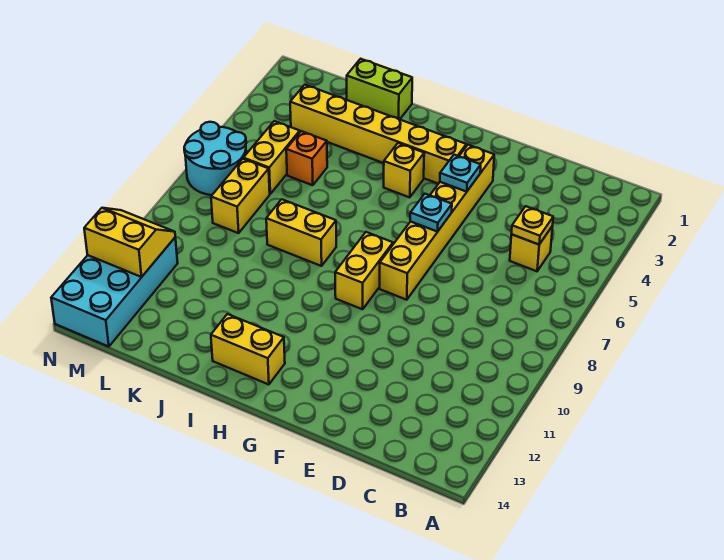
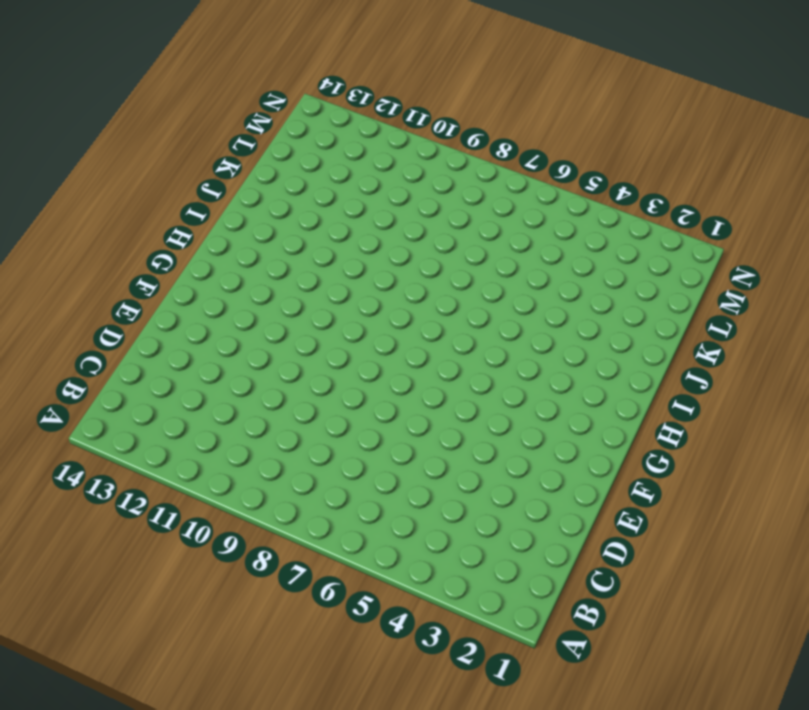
none -> yellow brick C5 level 1
none -> yellow brick F3:F8 level 1
none -> yellow brick G3:L3 level 1

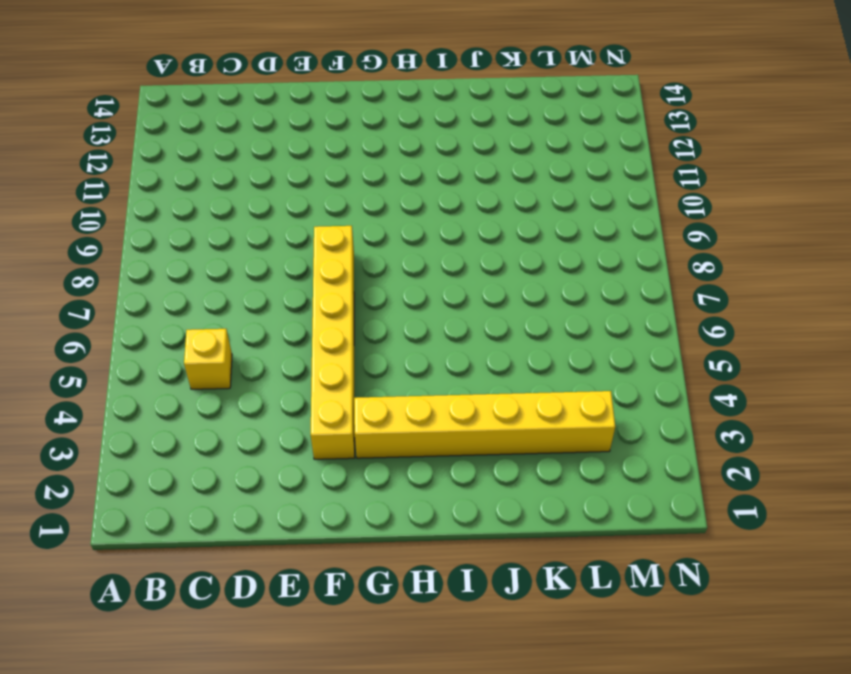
none -> yellow brick G8:G9 level 1
none -> yellow brick H4 level 1
none -> yellow brick H13:I13 level 1

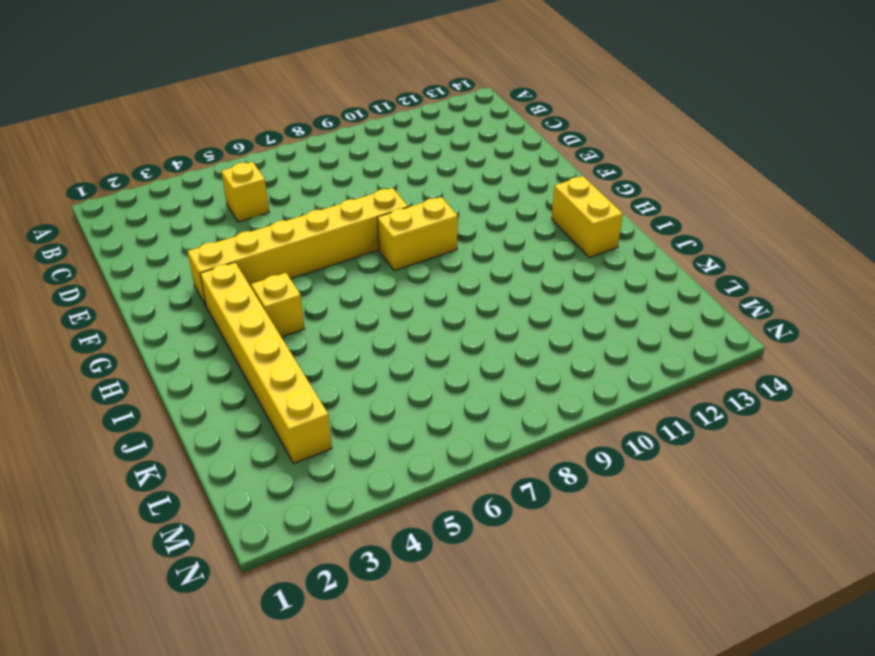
none -> yellow brick I8:J8 level 1
none -> lime brick J1:K1 level 1
none -> orange brick K5 level 1

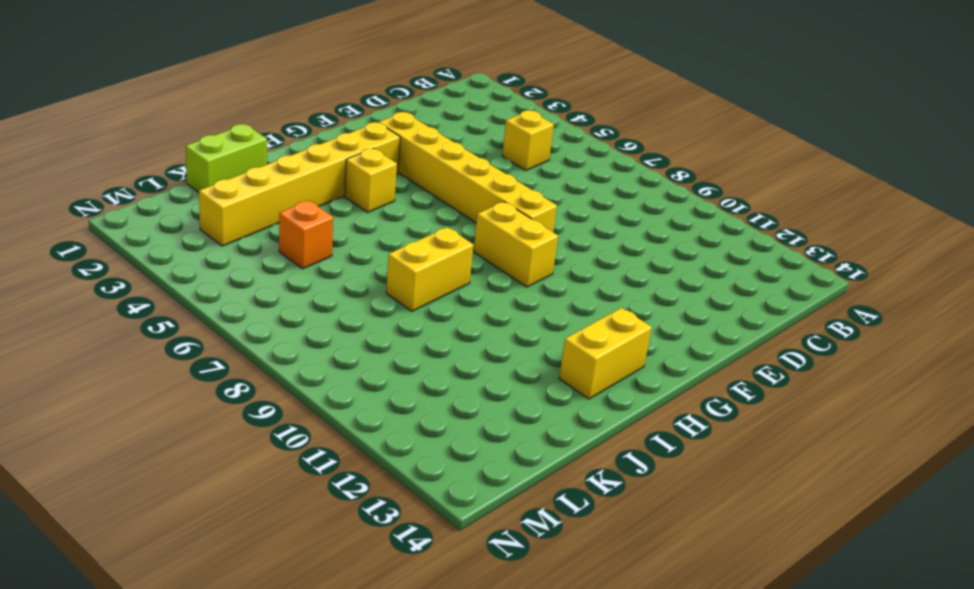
none -> yellow brick L5:L6 level 1
none -> yellow brick L7:L8 level 1
none -> cyan round brick M6:N7 level 1

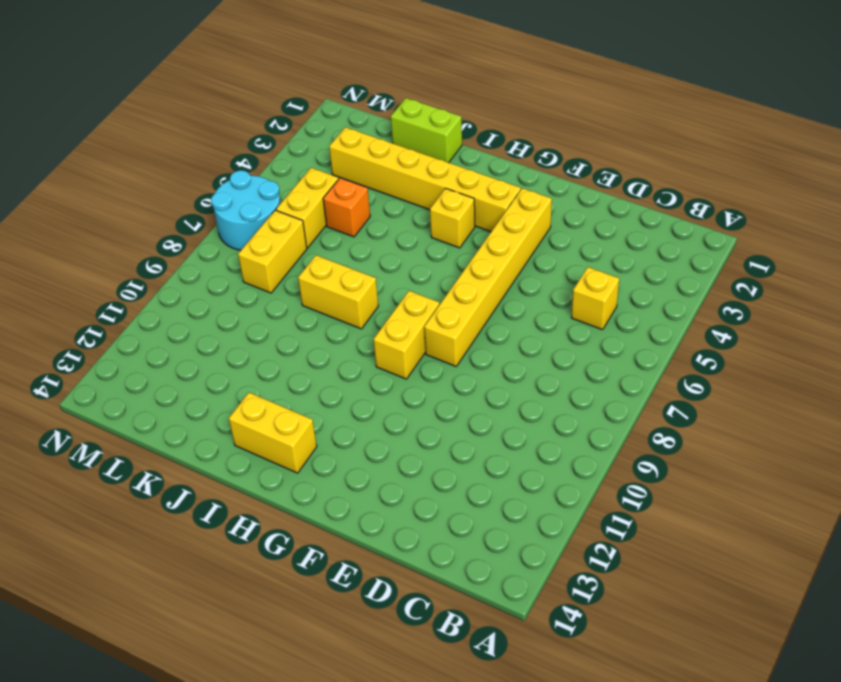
none -> cyan brick M11:N14 level 1
none -> yellow plate C5 level 2
none -> cyan plate F4 level 2

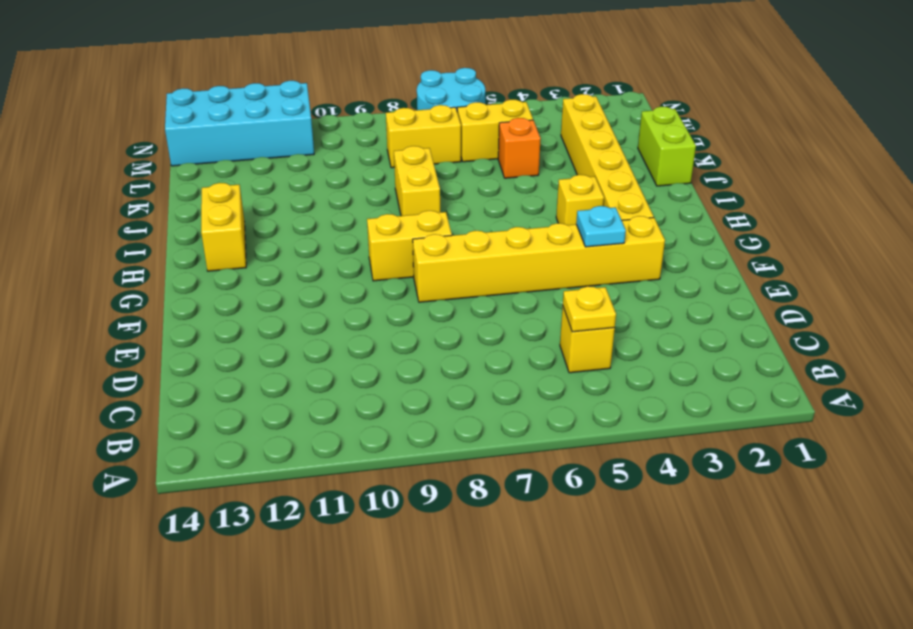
none -> cyan plate F6 level 2
none -> yellow slope M11:N12 level 2 top 12

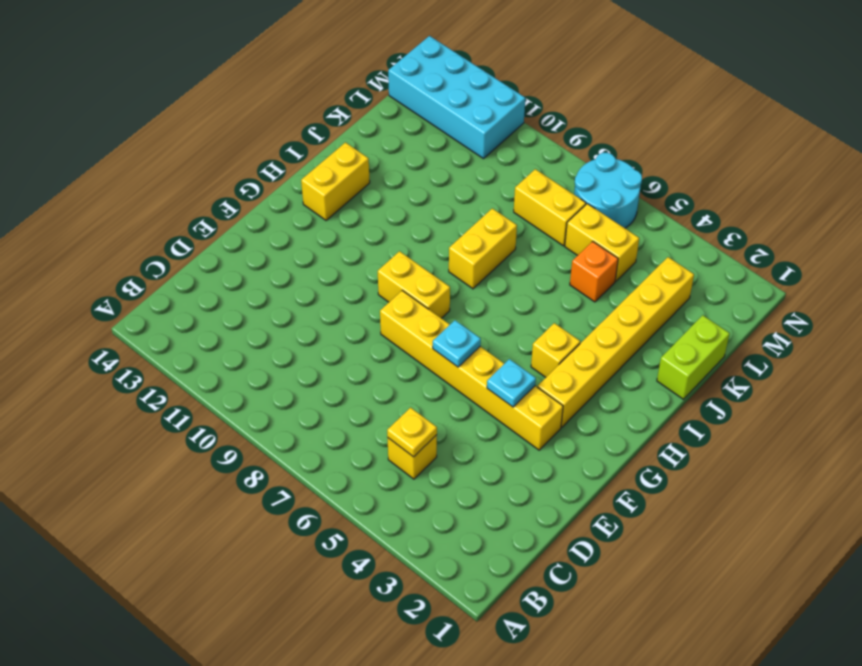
none -> yellow slope M11:N12 level 2 top 12

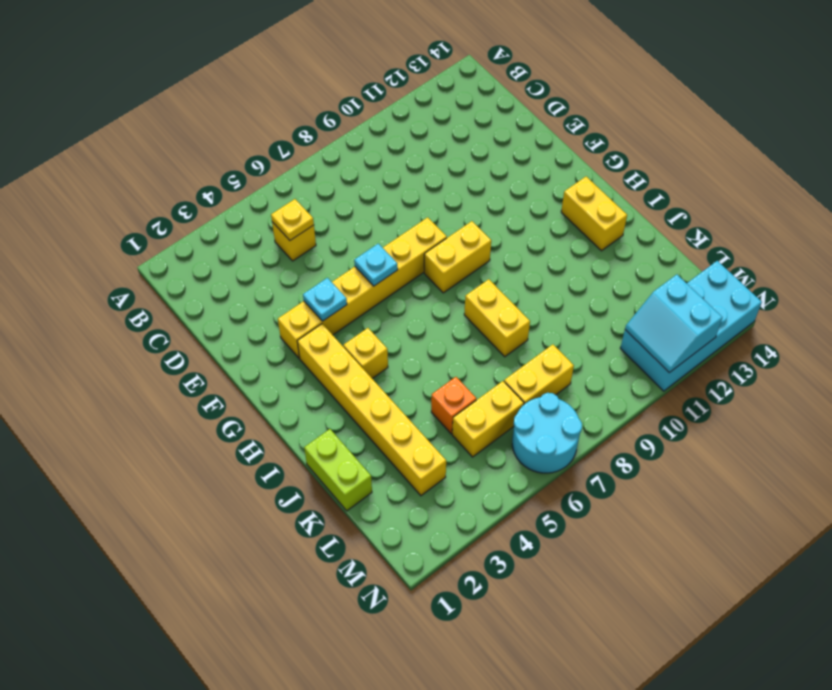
cyan slope M11:N12 level 2 top 12 -> yellow slope M11:N12 level 2 top 12

